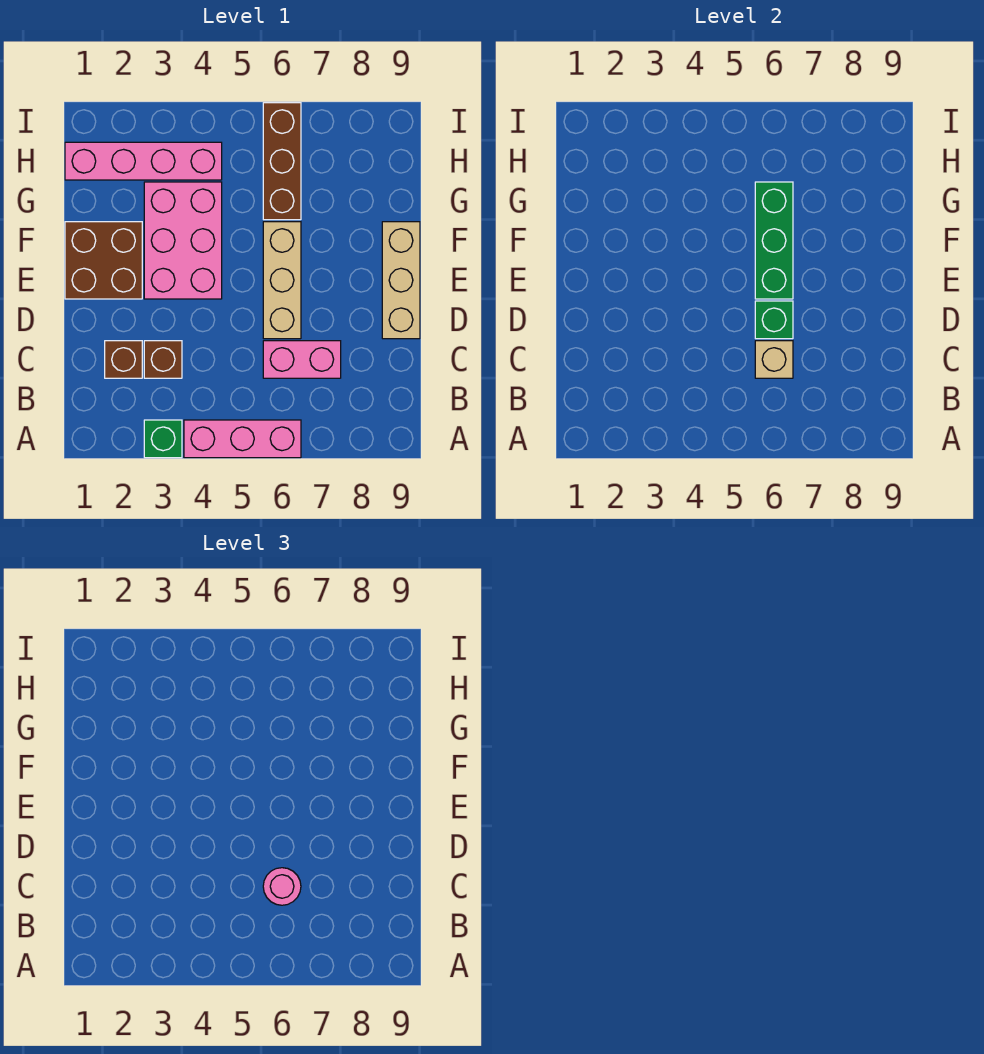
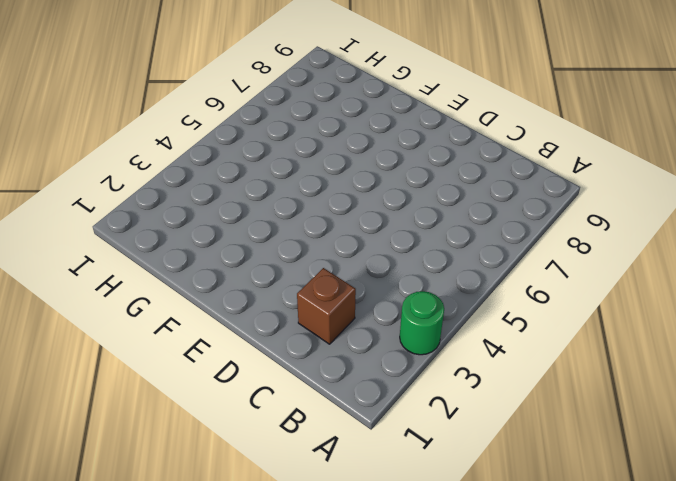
green round brick A3 level 1 -> green brick A3 level 1
none -> pink brick A4:A6 level 1
none -> brown brick C3 level 1
none -> pink brick C6:C7 level 1

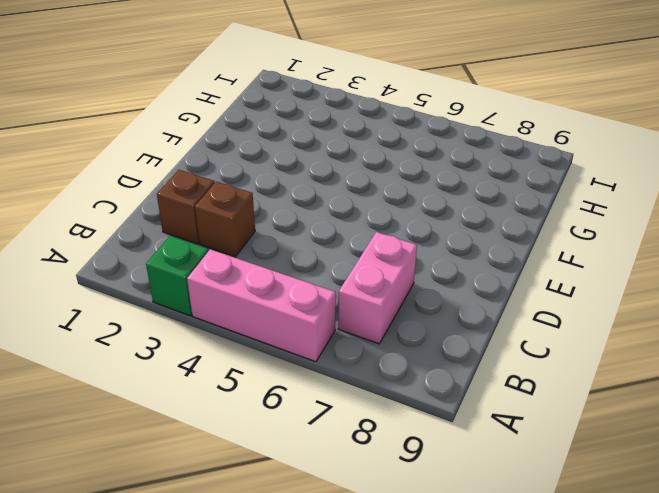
pink brick B7:C7 level 1 -> pink brick C6:C7 level 1
none -> tan brick D6:F6 level 1
none -> tan brick D9:F9 level 1
none -> brown brick E1:F2 level 1

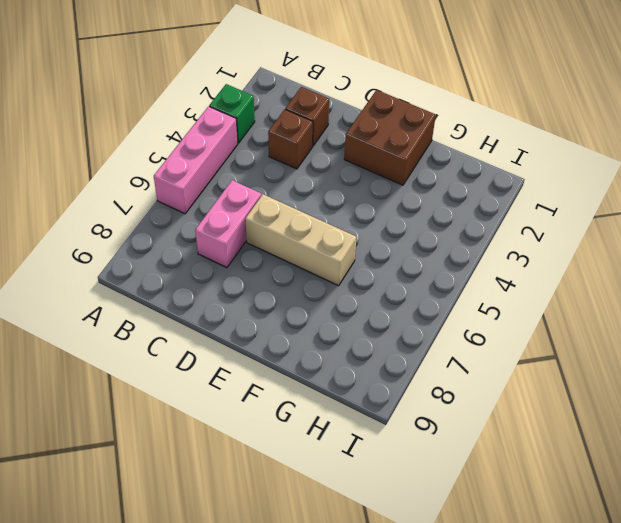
none -> tan brick D9:F9 level 1
none -> pink brick E3:G4 level 1
none -> brown brick G6:I6 level 1

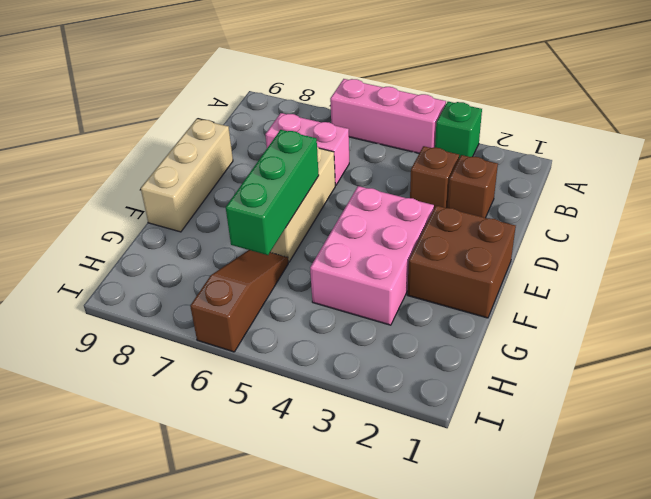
brown slope G6:I6 level 1 top I -> brown brick G6:I6 level 1
none -> pink brick H1:H4 level 1
none -> tan brick C6 level 2
none -> green brick D6 level 2

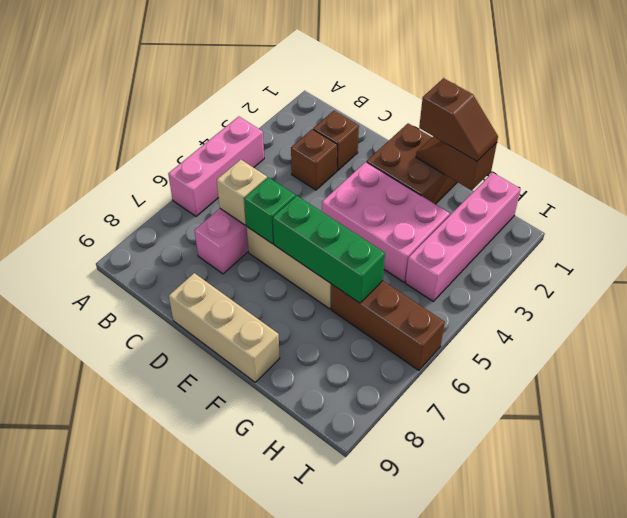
brown slope F1:G1 level 2 top G -> none
brown slope F1:G1 level 3 top F -> none
none -> green brick A3 level 1
none -> pink round brick C6 level 3

